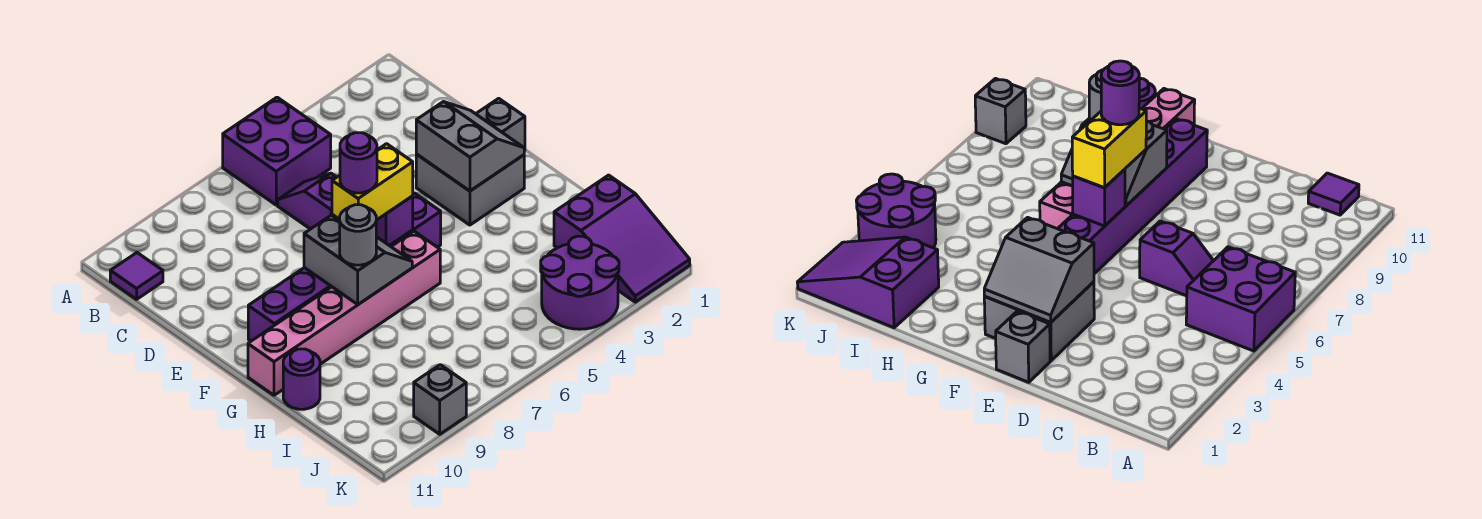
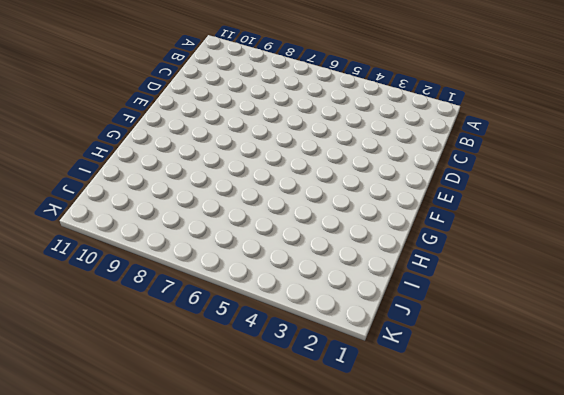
none -> purple brick A5:B6 level 1
none -> purple tile B11 level 1
none -> purple slope C6:D6 level 1 top D

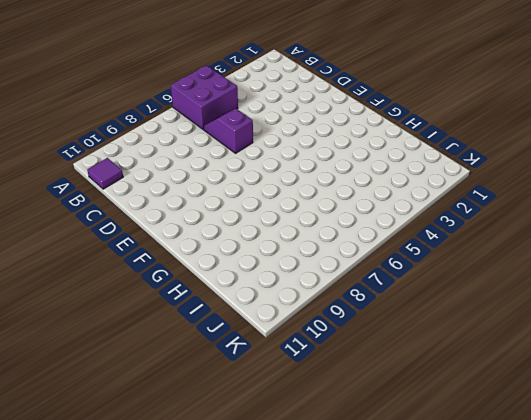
none -> grey brick E1 level 1
none -> grey brick E2:F3 level 1
none -> purple brick F5:F10 level 1

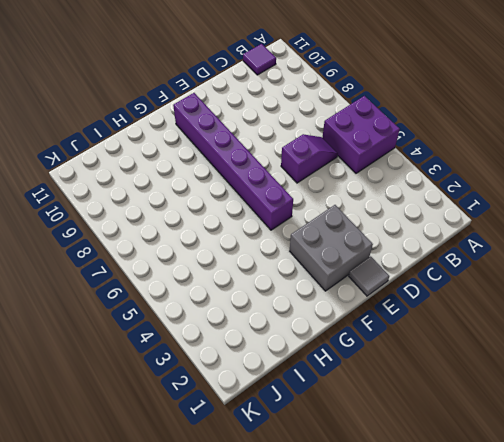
grey tile E1 level 1 -> grey brick E1 level 1
none -> pink brick G6:G11 level 1
none -> purple round brick H11 level 1
none -> purple slope I1:K2 level 1 top I

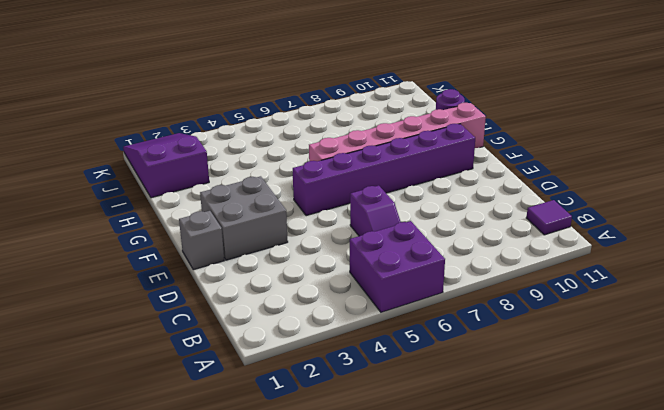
none -> purple round brick J3:K4 level 1
none -> grey brick K9 level 1
none -> grey slope E2:F3 level 2 top 3

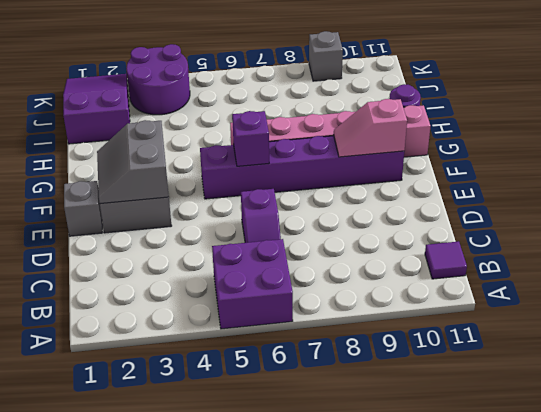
pink slope F9:F10 level 2 top 10 -> none
none -> grey slope F7:G8 level 2 top 8
none -> yellow brick F6:F7 level 3
none -> grey round brick G8 level 3

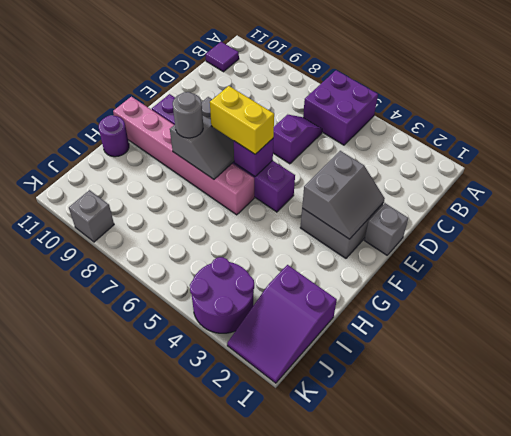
none -> purple round brick F7 level 4

